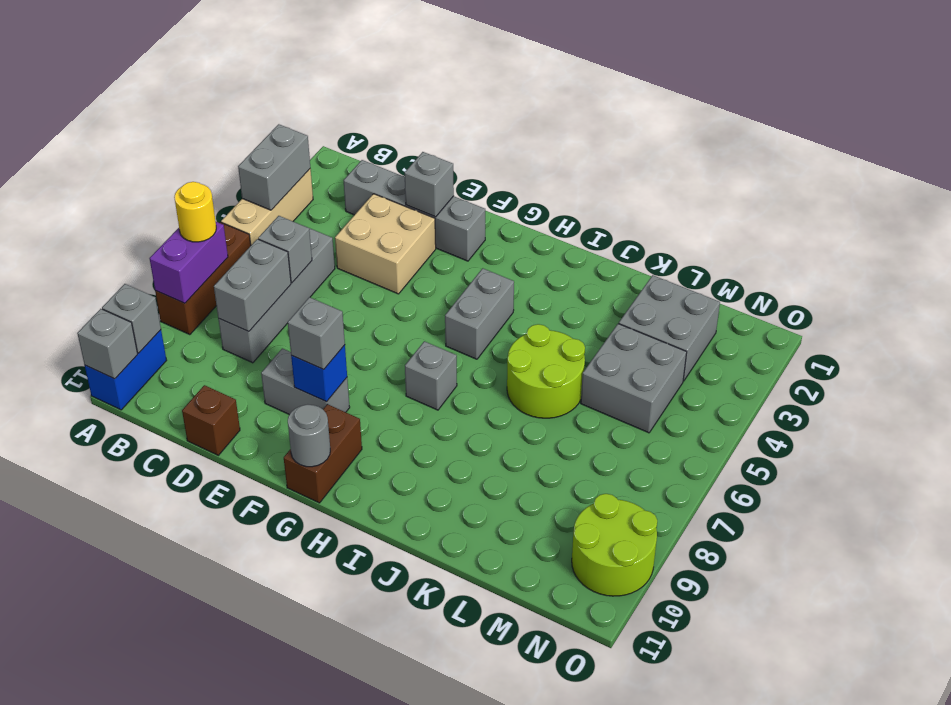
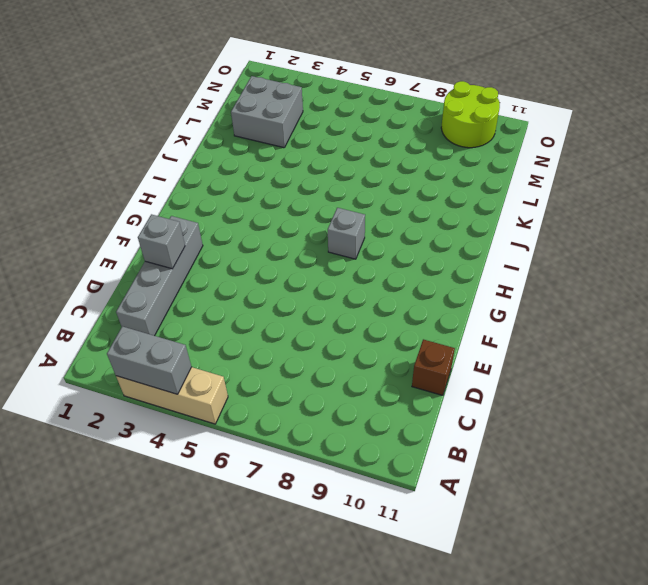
none -> brown brick A6:A8 level 1
none -> blue brick A10:A11 level 1
none -> grey brick C5:C8 level 1

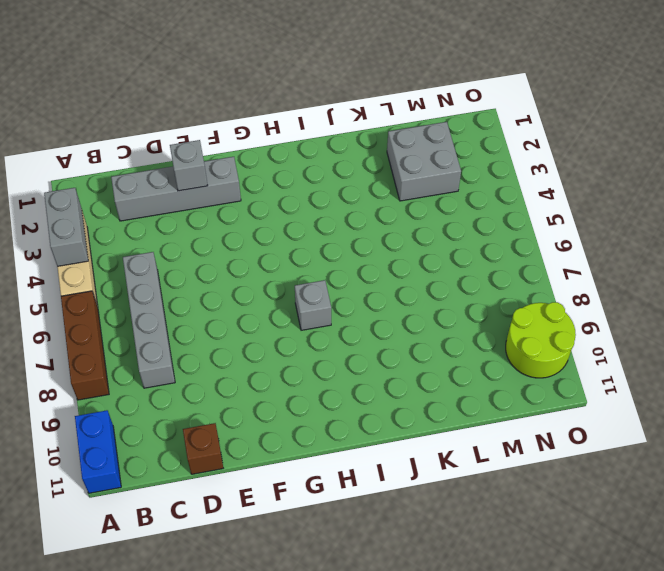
none -> tan brick D3:E4 level 1
none -> grey brick E9:F9 level 1
none -> brown brick G10:G11 level 1

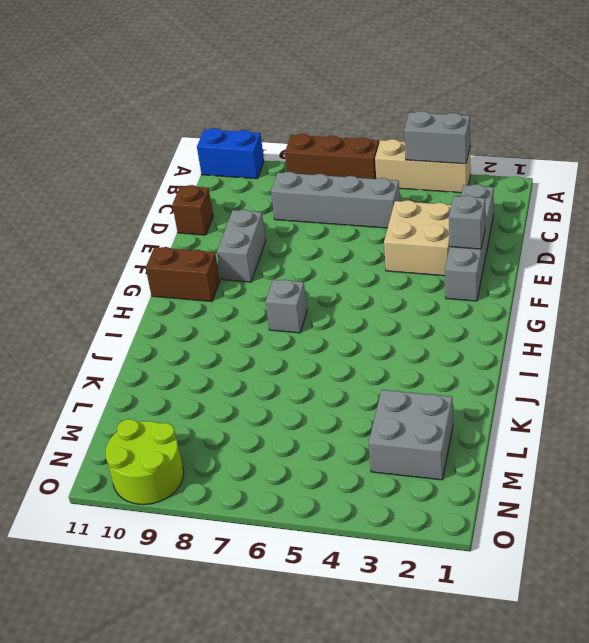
none -> grey brick H4:H5 level 1
none -> lime round brick J5:K6 level 1
none -> grey brick L4:M5 level 1

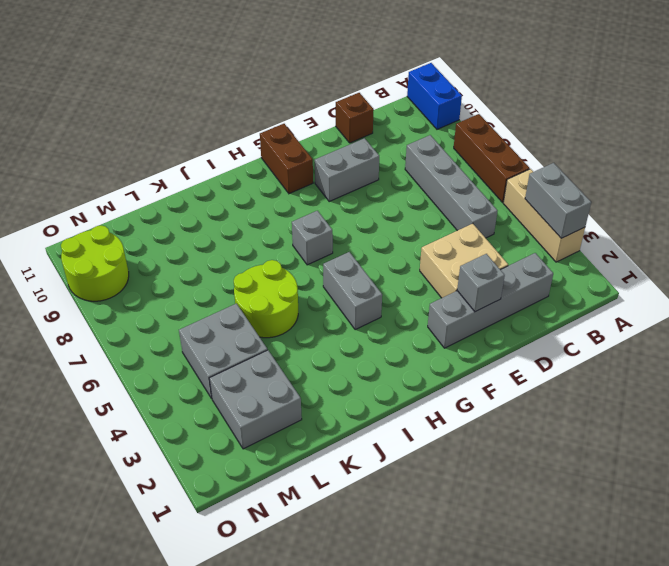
none -> purple brick A7:A8 level 2
none -> grey brick A10 level 2
none -> grey brick A11 level 2

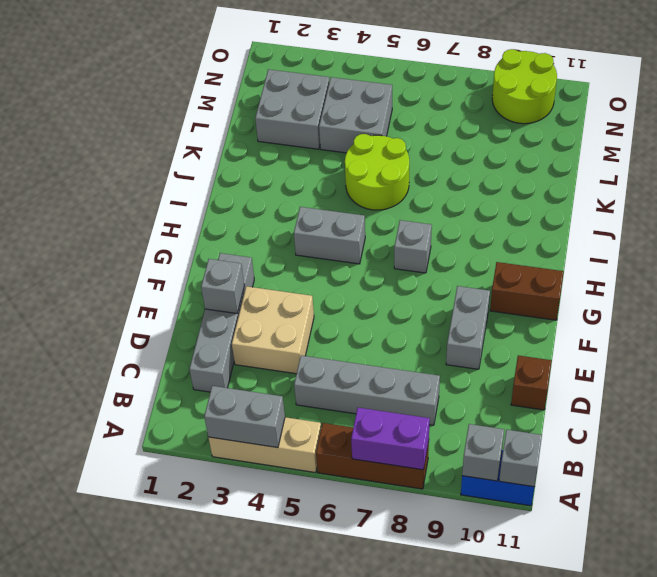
none -> grey brick C6 level 2
none -> grey brick C7:C8 level 2
none -> blue brick F9 level 2

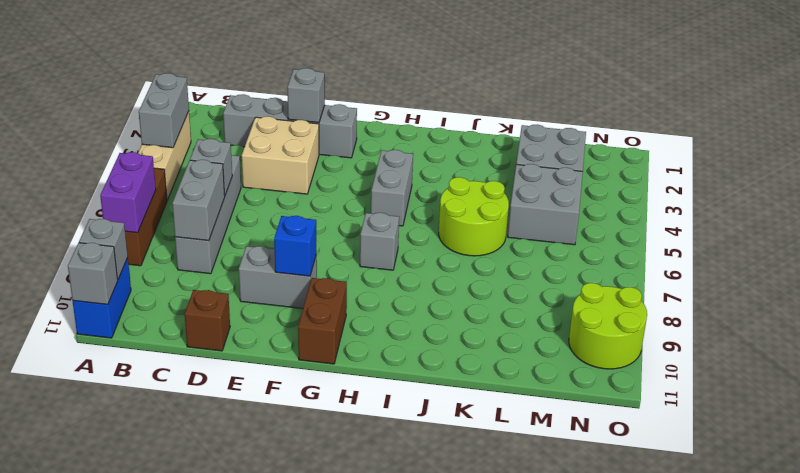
none -> grey round brick G11 level 2
none -> yellow round brick A7 level 3
none -> grey brick F9 level 3

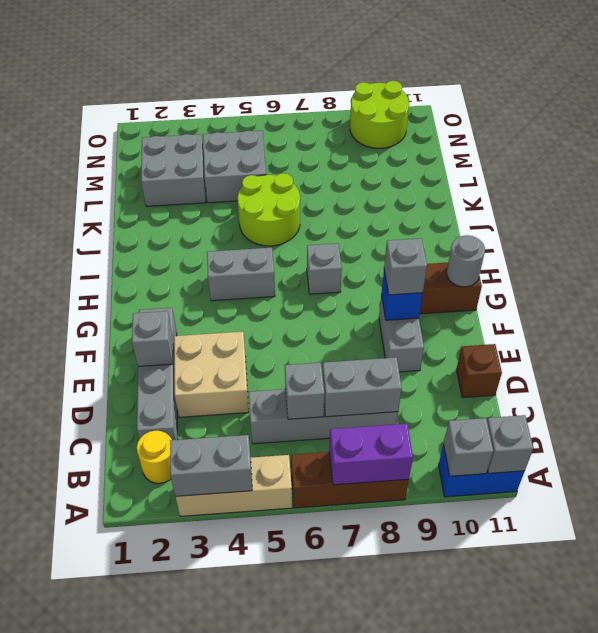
yellow round brick B2 level 1 -> yellow round brick A7 level 3

